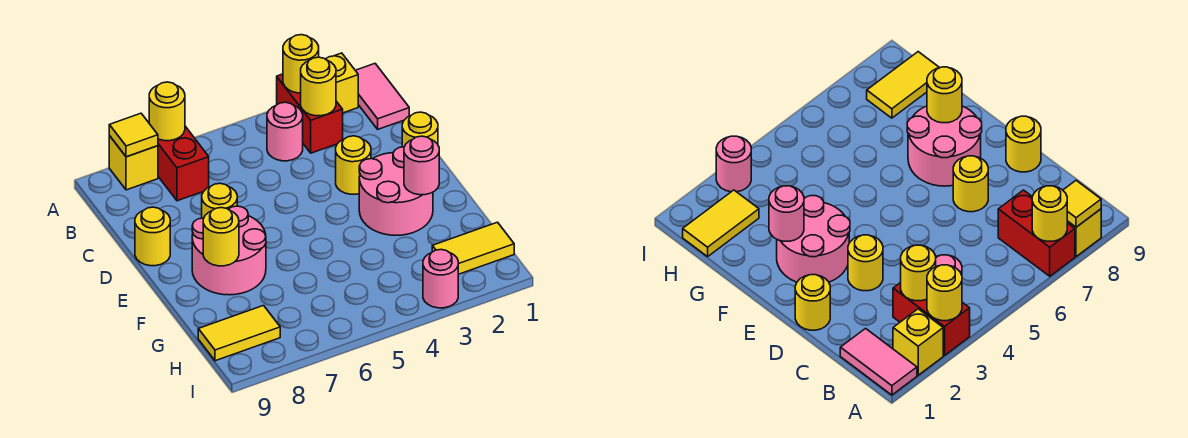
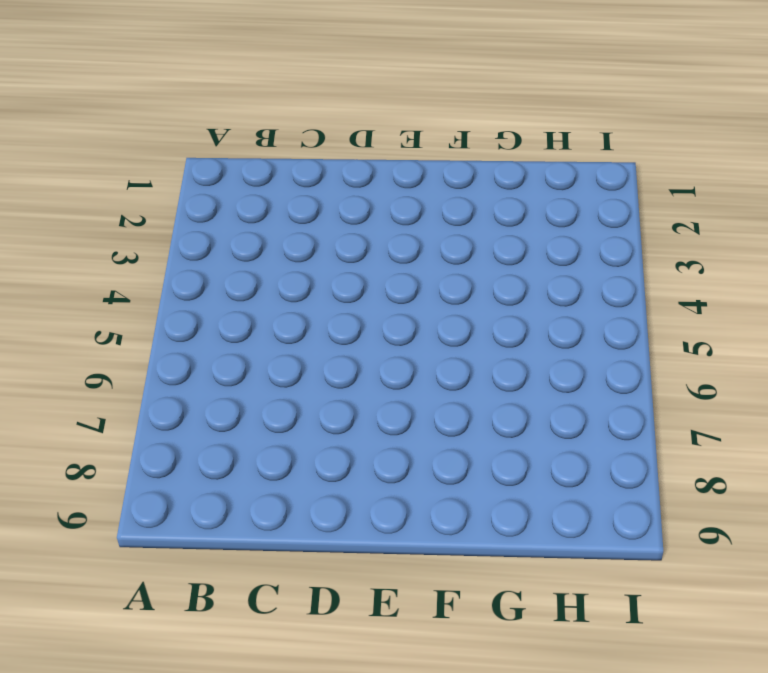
none -> pink tile A1:B1 level 1
none -> yellow brick A2 level 1
none -> red brick A3:B3 level 1

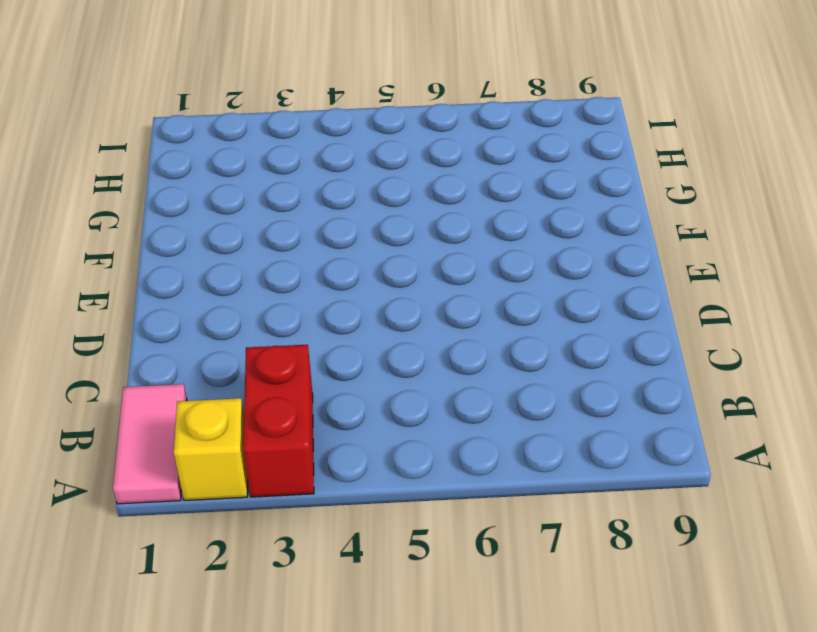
none -> red brick A7:B7 level 1
none -> yellow brick A8 level 1
none -> pink round brick B4 level 1

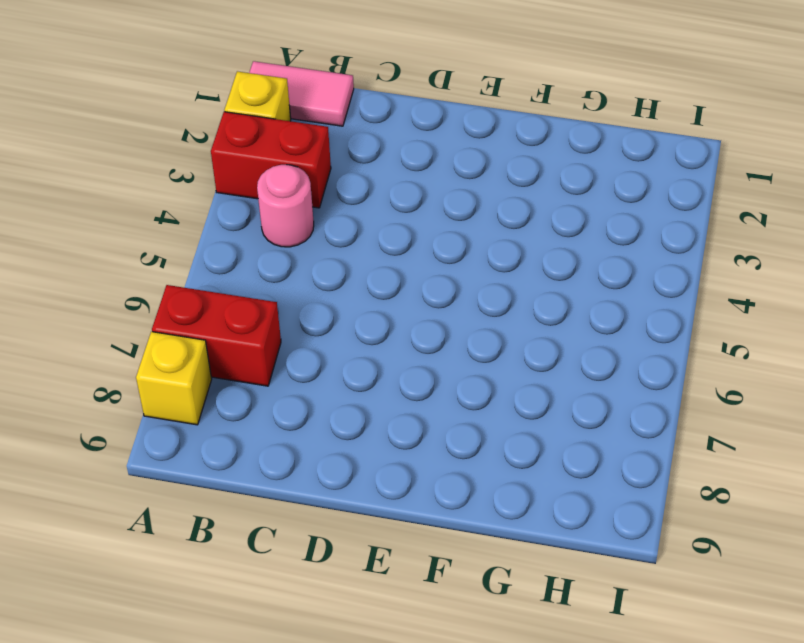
none -> yellow round brick D1 level 1
none -> yellow round brick D3 level 1
none -> yellow round brick D7 level 1

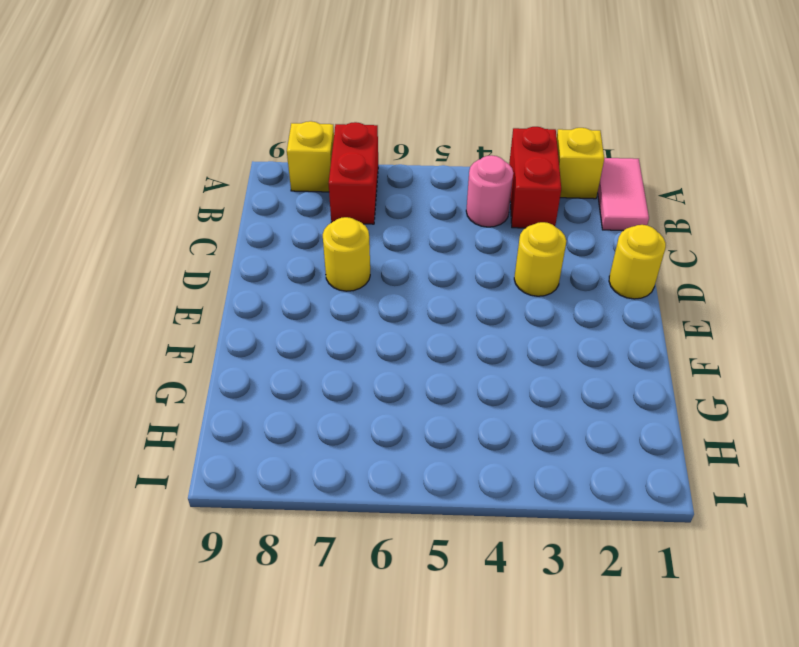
none -> yellow round brick D9 level 1
none -> pink round brick E2:F3 level 1
none -> pink round brick E7:F8 level 1

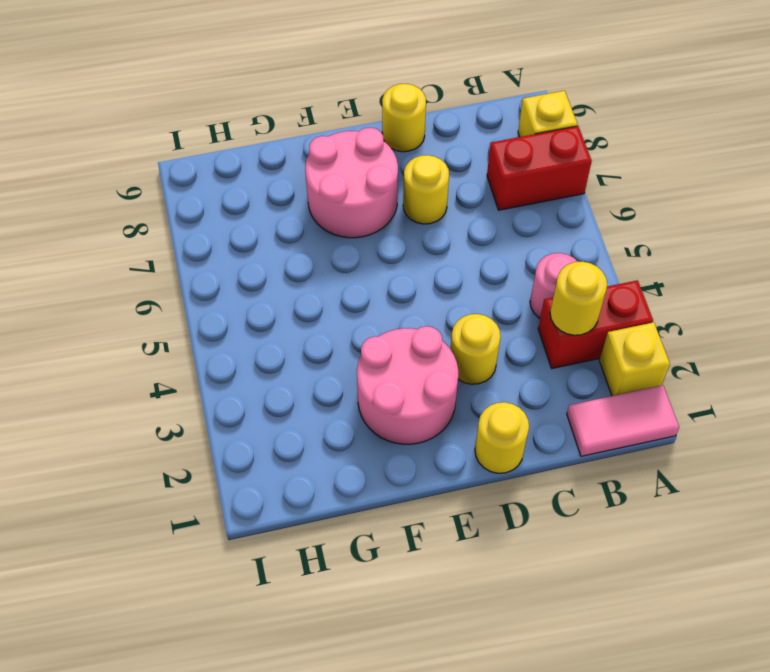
none -> yellow tile H1:H2 level 1
none -> yellow tile H8:H9 level 1
none -> pink round brick I3 level 1

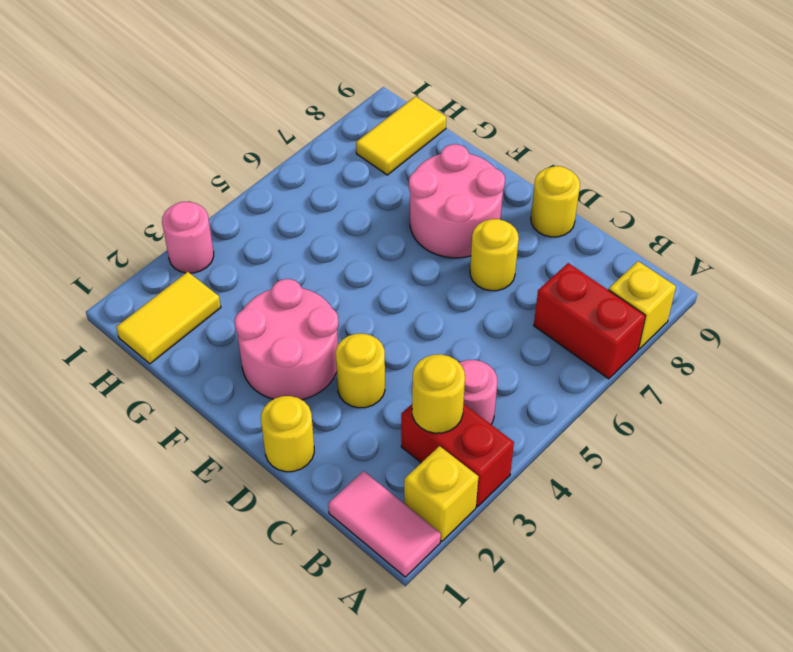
none -> yellow round brick A3 level 2
none -> yellow round brick A7 level 2
none -> yellow tile A8 level 2

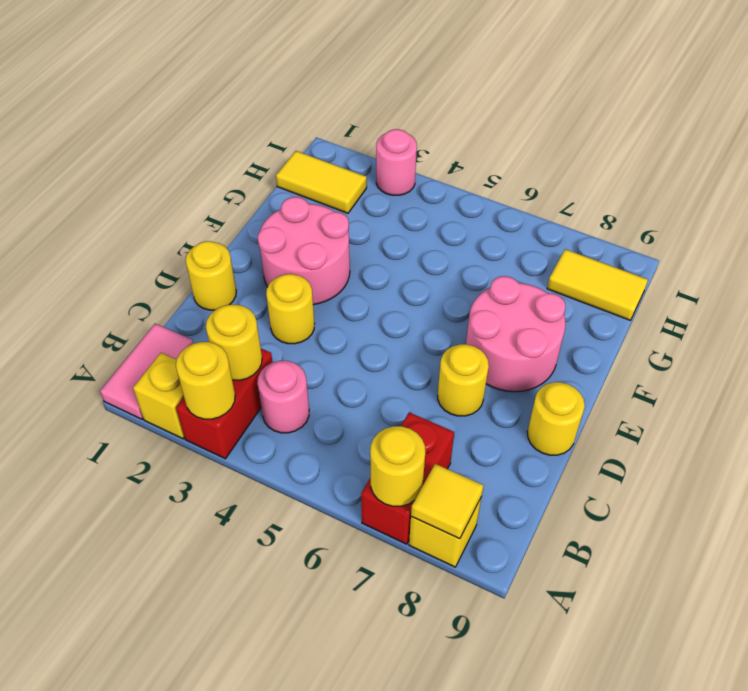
none -> pink round brick F2 level 2
none -> yellow round brick F8 level 2

